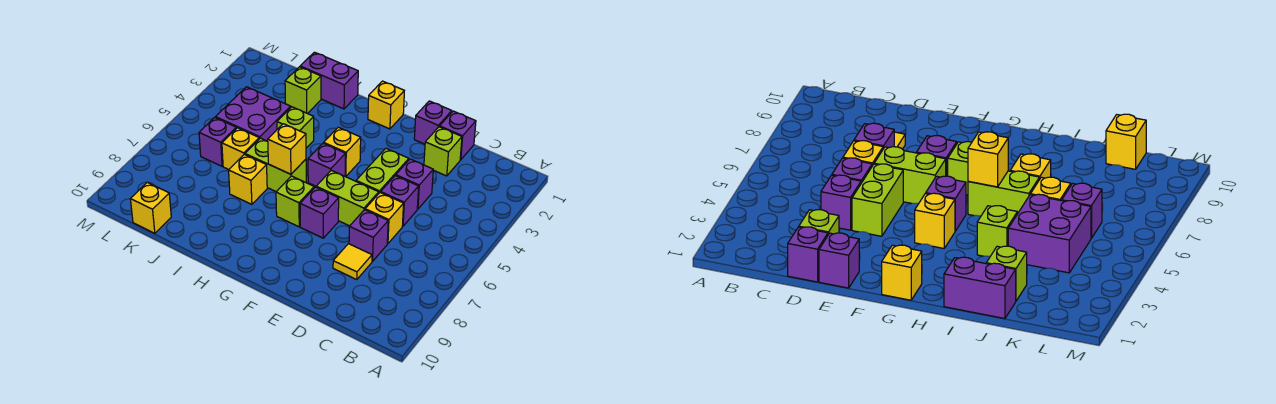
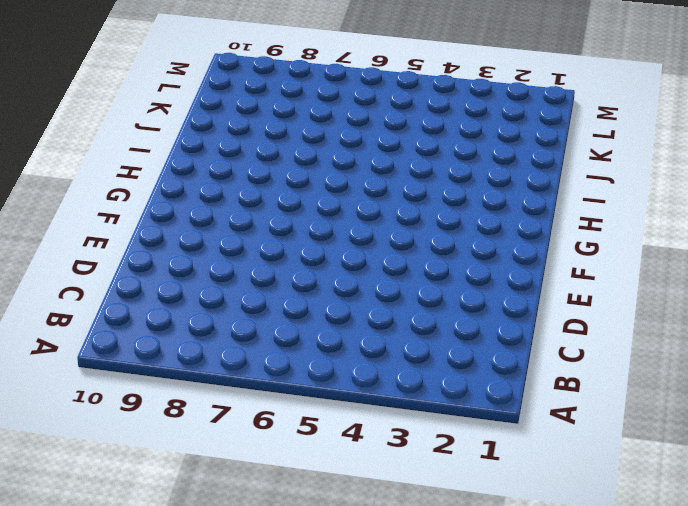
none -> purple brick D1 level 1
none -> lime brick D2 level 1
none -> purple brick D4 level 1

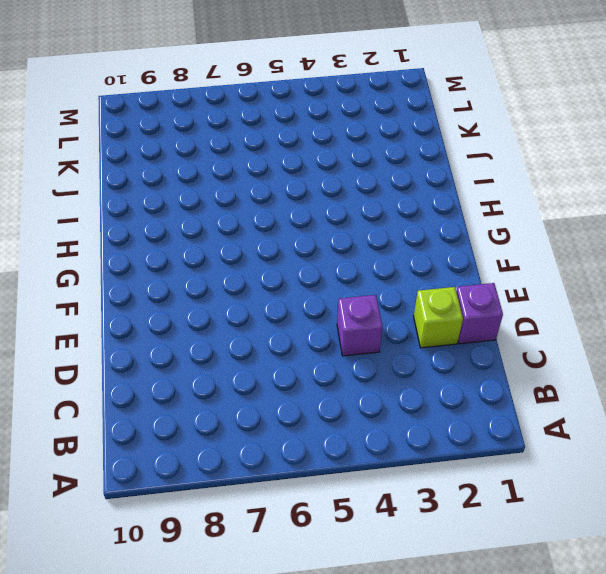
none -> purple brick D5 level 1
none -> yellow brick D6 level 1
none -> purple brick D7 level 1

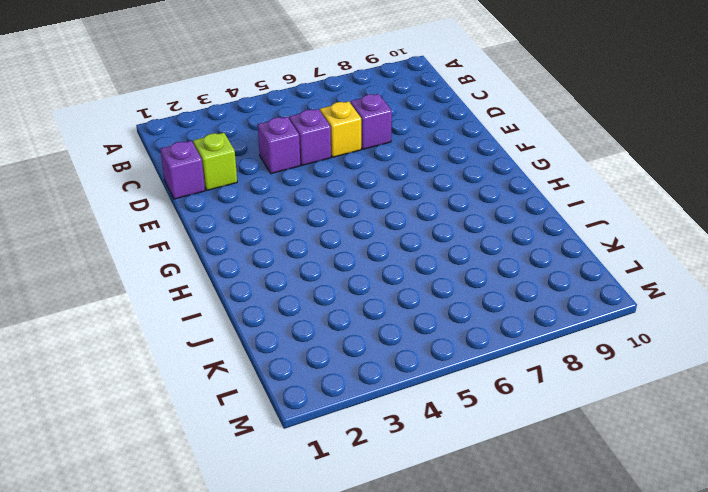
none -> yellow tile D8 level 1
none -> purple brick E1 level 1
none -> lime brick E4:E5 level 1

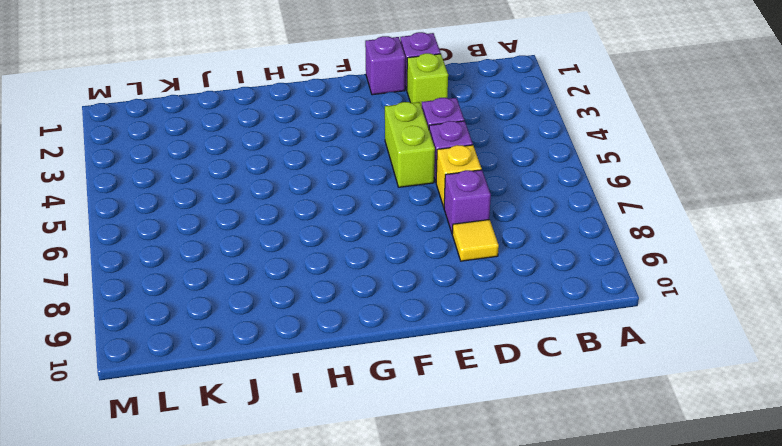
none -> lime brick E6:F6 level 1
none -> purple brick F7 level 1
none -> yellow brick G1 level 1

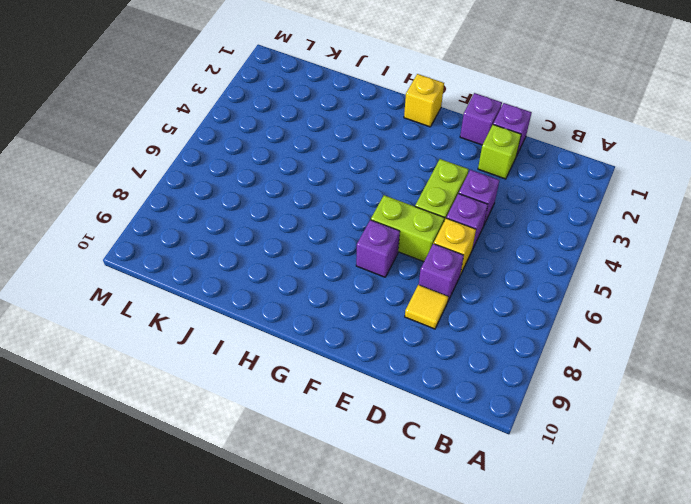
none -> yellow brick G4 level 1
none -> purple brick G5 level 1
none -> lime brick G7 level 1

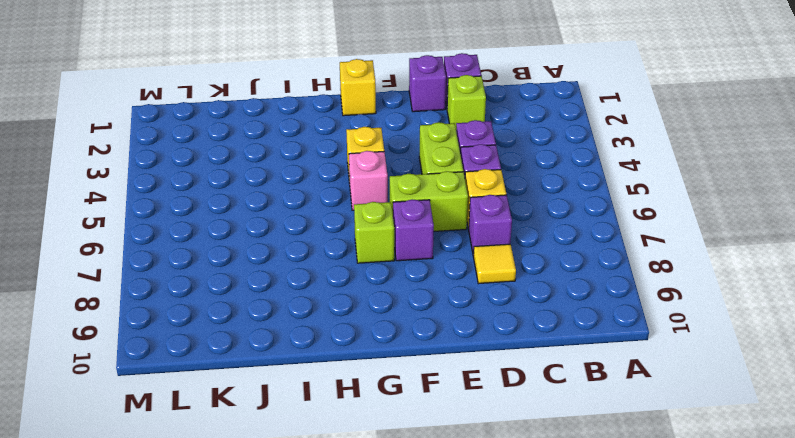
pink brick G5 level 1 -> purple brick G5 level 1
none -> lime brick H6:I6 level 1
none -> purple brick I1:J1 level 1
none -> lime brick I4 level 1

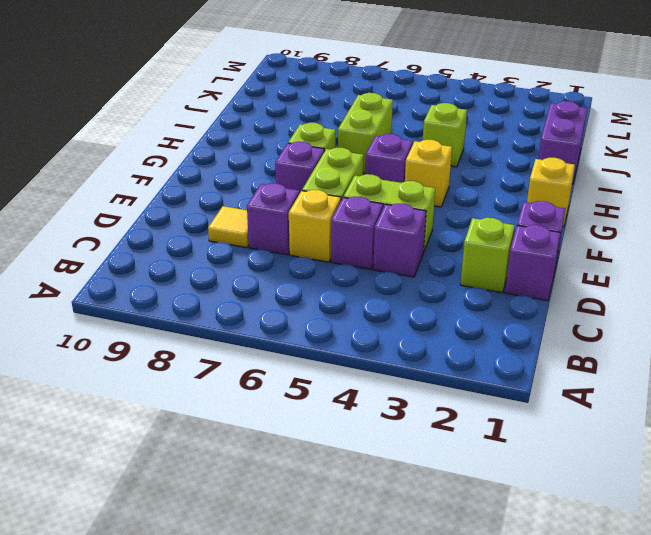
none -> yellow brick I7 level 1
none -> lime brick J2 level 1
none -> purple brick J4:K5 level 1

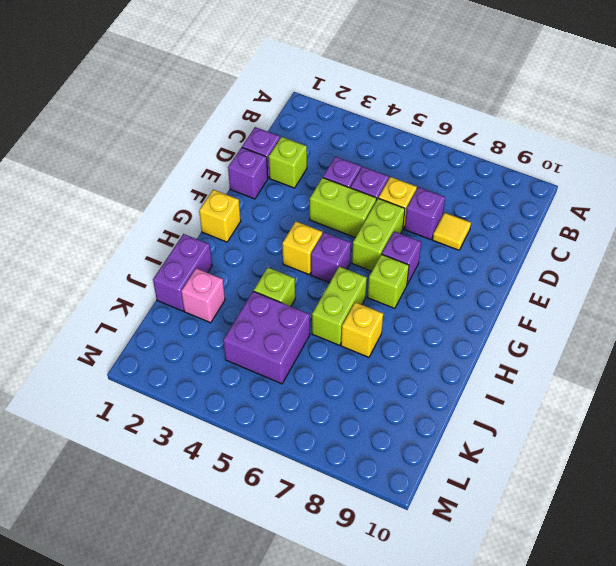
pink brick J2 level 1 -> lime brick J2 level 1
none -> yellow brick J6 level 1
none -> purple brick K6 level 1
none -> yellow brick K10 level 1

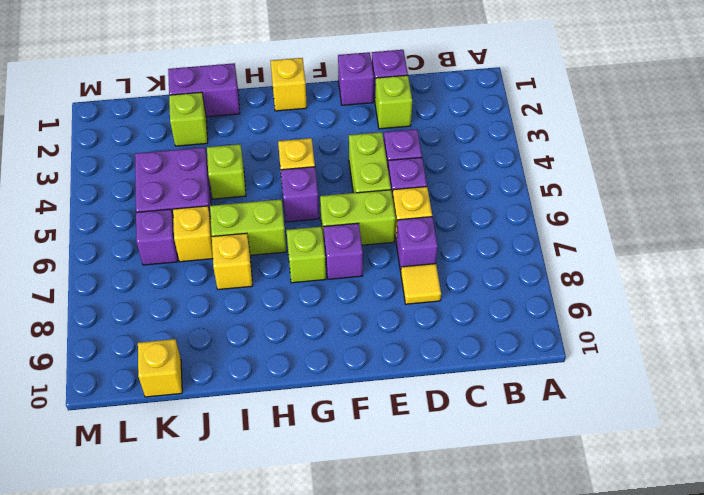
none -> yellow brick H6 level 2

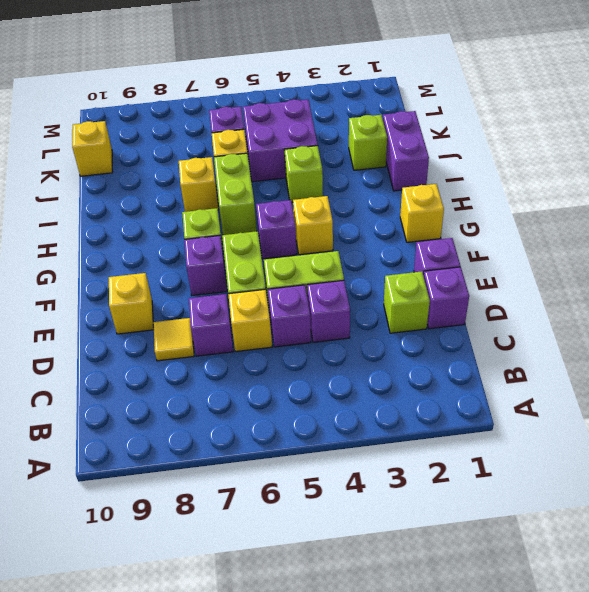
yellow brick E9 level 1 -> yellow brick H6 level 2

